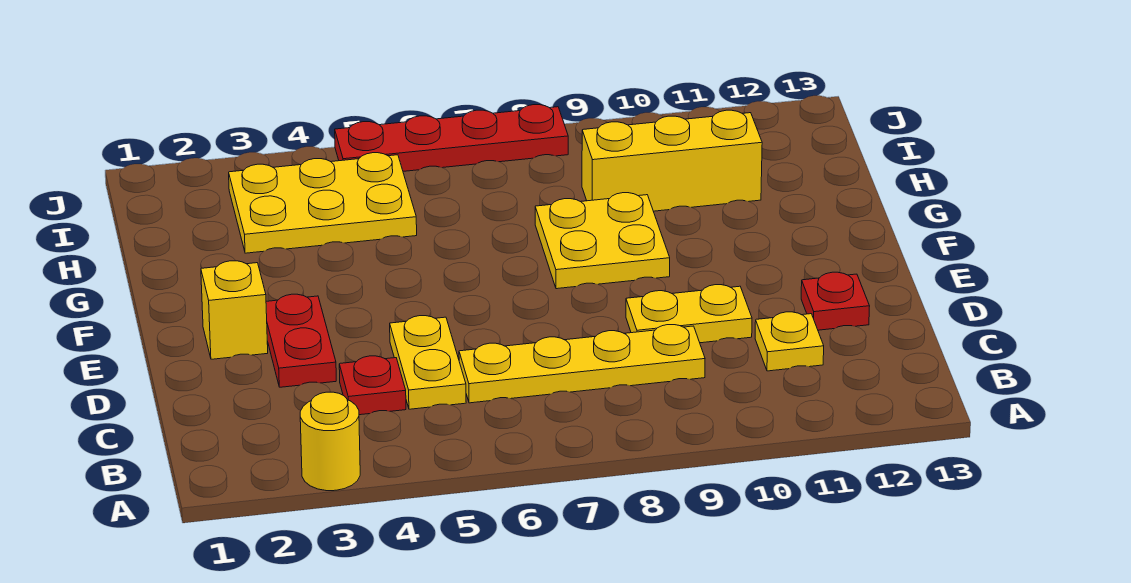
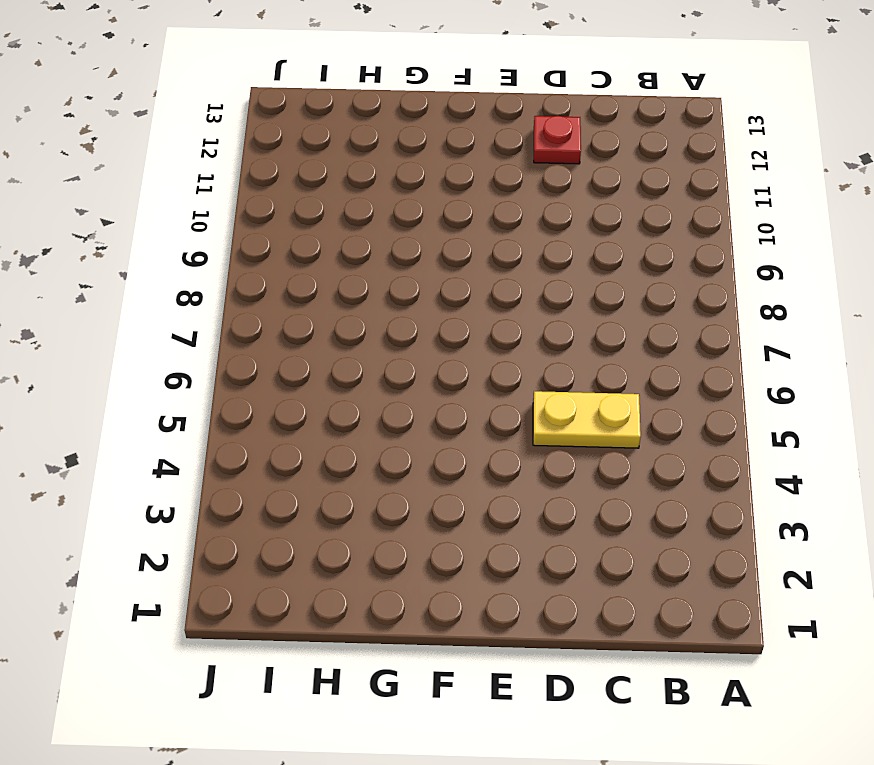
none -> yellow round brick A3 level 1
none -> red plate C4 level 1
none -> yellow plate C6:C9 level 1

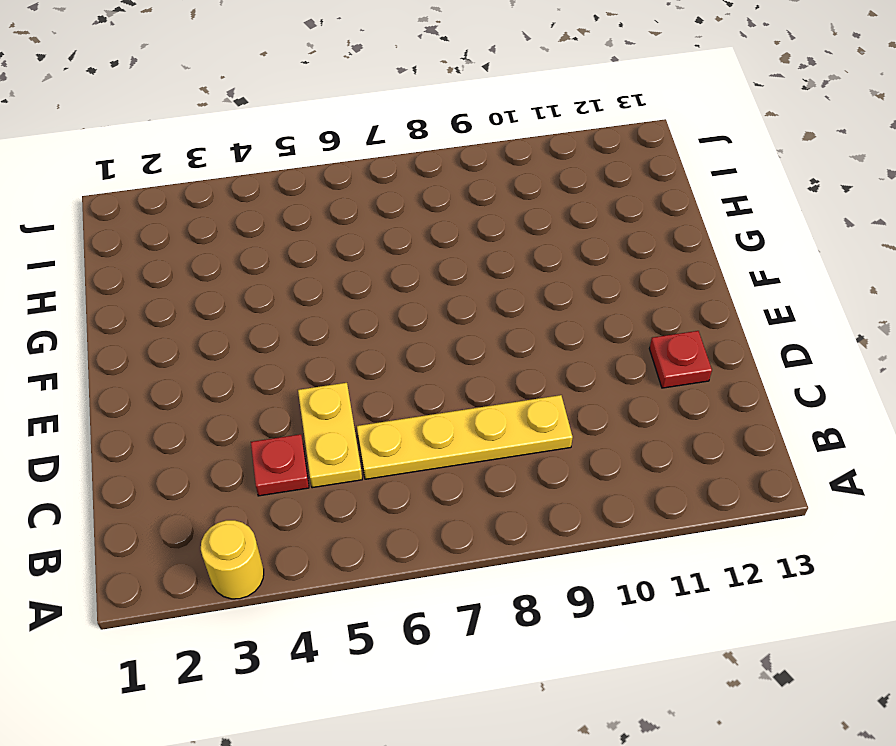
none -> yellow plate C11 level 1
none -> red plate D3:E3 level 1
none -> yellow plate D9:D10 level 1

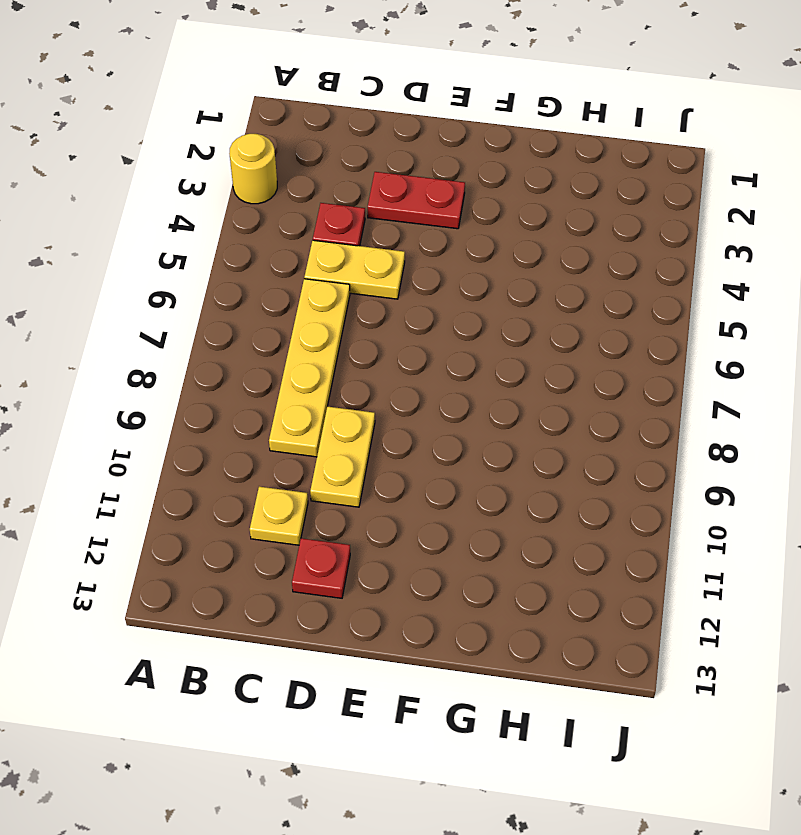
none -> yellow brick E2 level 1
none -> yellow plate F8:G9 level 1
none -> yellow plate H3:I5 level 1

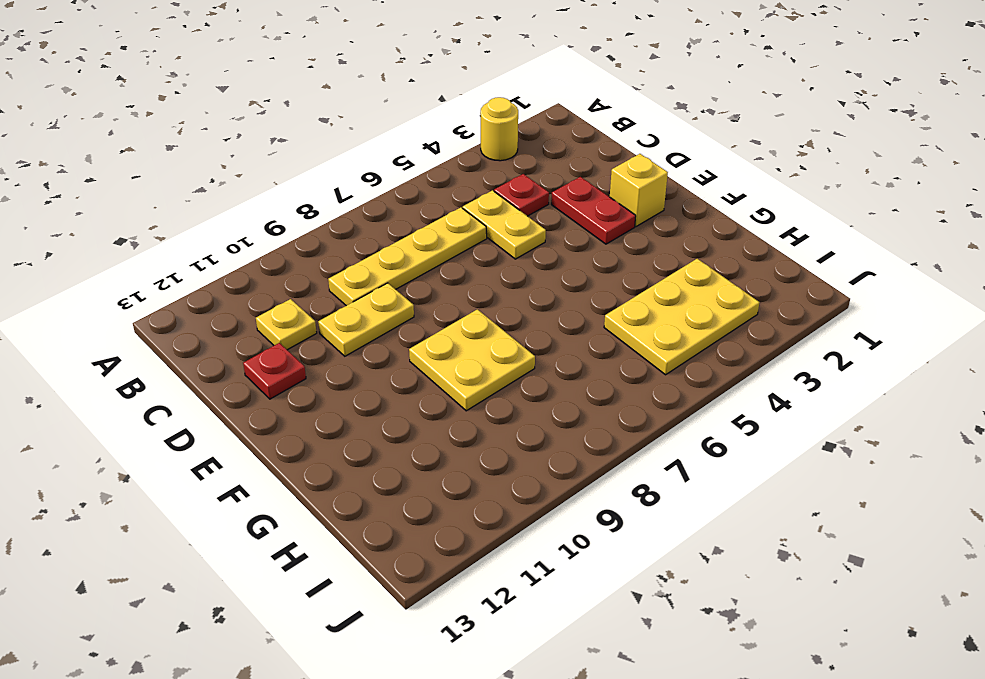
none -> yellow brick H9:H11 level 1
none -> red plate J5:J8 level 1

